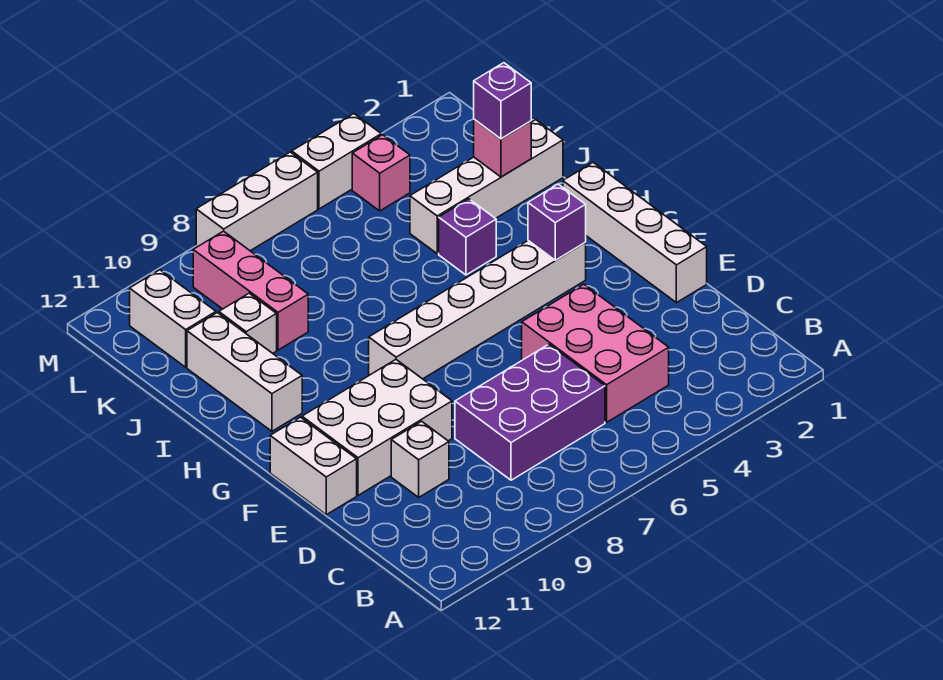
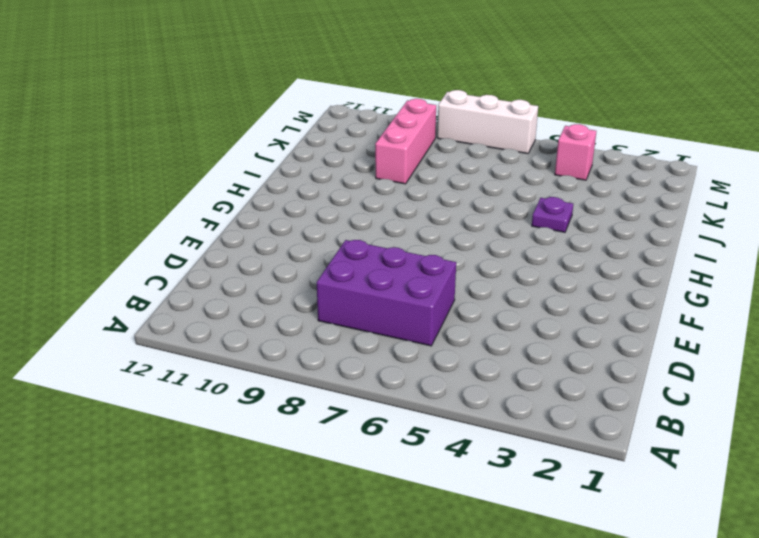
purple plate I4 level 1 -> purple brick I4 level 1
none -> pink brick C4:E5 level 1
none -> white brick D10 level 1
none -> white brick E1:H1 level 1

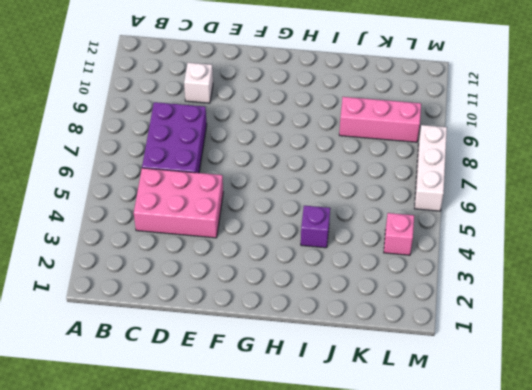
none -> white brick E1:H1 level 1
none -> white brick E9:F11 level 1
none -> white brick E12:F12 level 1

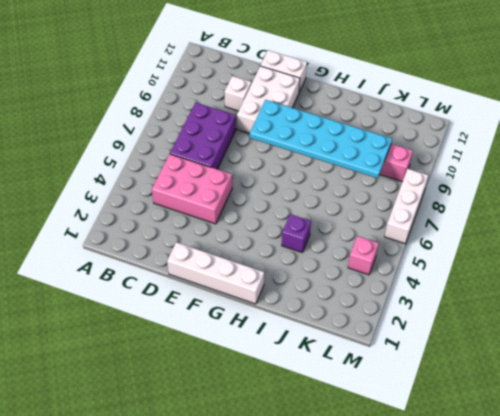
cyan plate F8:K9 level 2 -> none
none -> white brick G3:G8 level 1
none -> white brick H11:J11 level 1
none -> white brick J1:J4 level 1

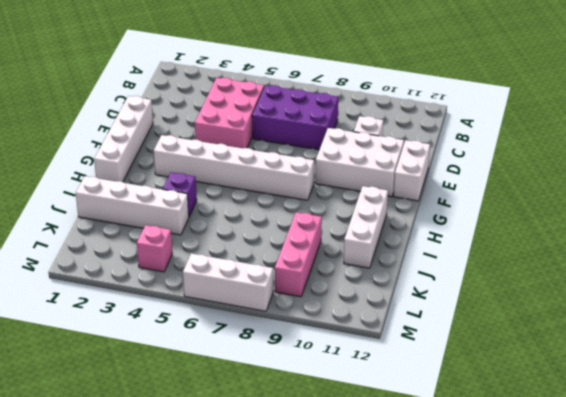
none -> white brick J10 level 1
none -> white brick K11:L11 level 1
none -> white brick M4:M5 level 1

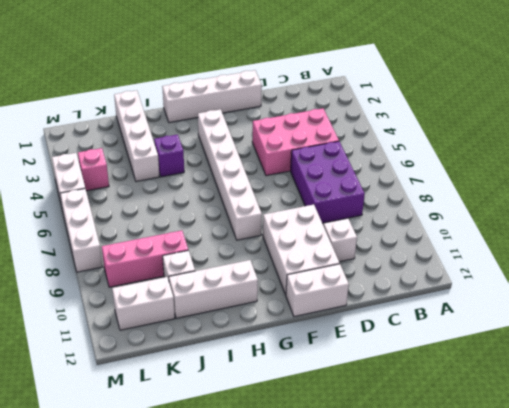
none -> purple brick G3 level 2
none -> pink brick J2 level 2
none -> purple brick J2 level 3

